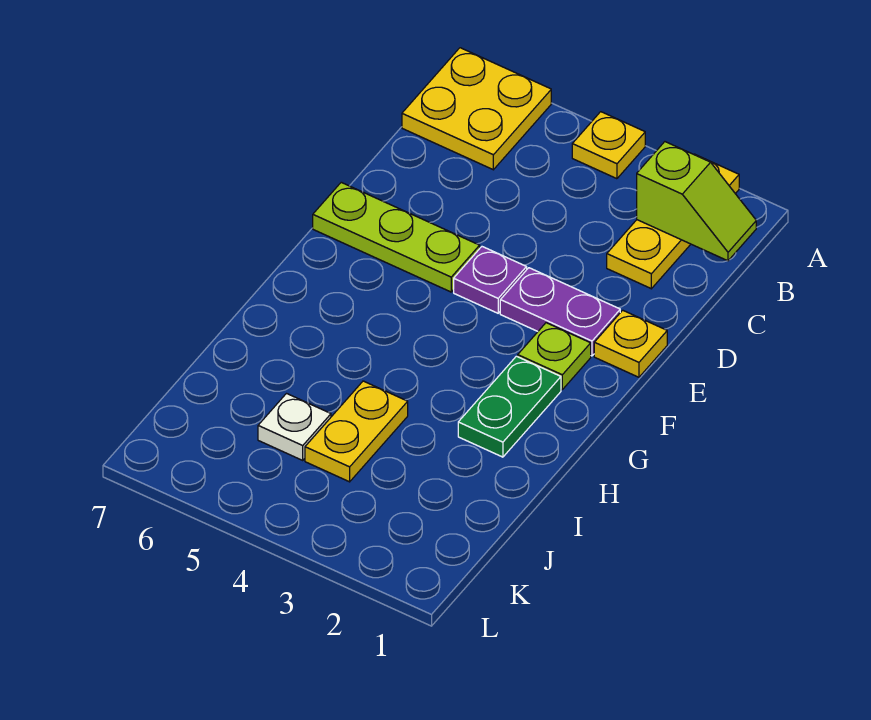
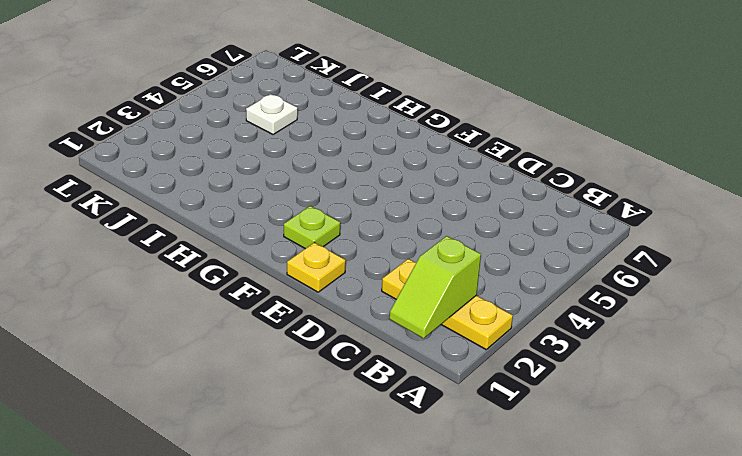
none -> yellow plate A4 level 1
none -> yellow plate A6:B7 level 1
none -> purple plate E2:E3 level 1

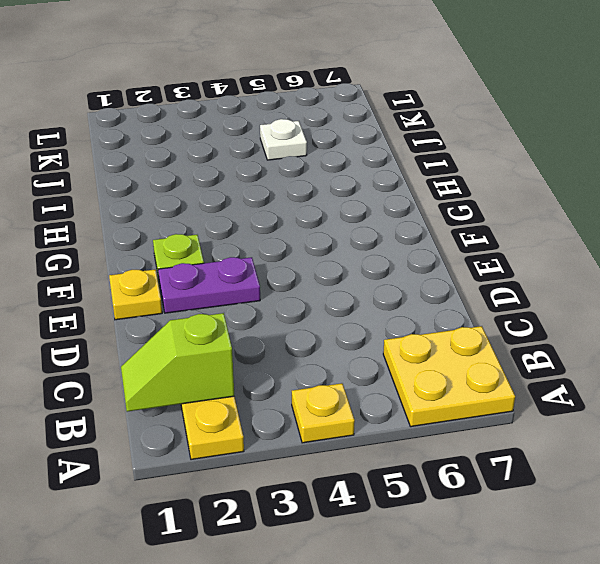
none -> purple plate E4 level 1
none -> lime plate E5:E7 level 1
none -> green plate G2:H2 level 1

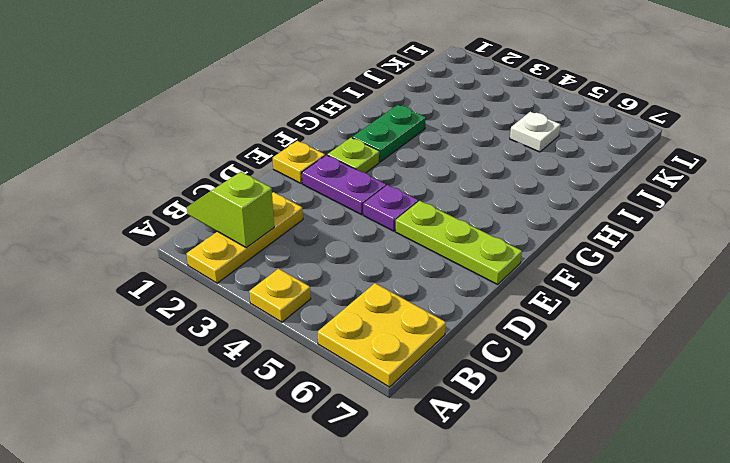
none -> yellow plate I4:J4 level 1

